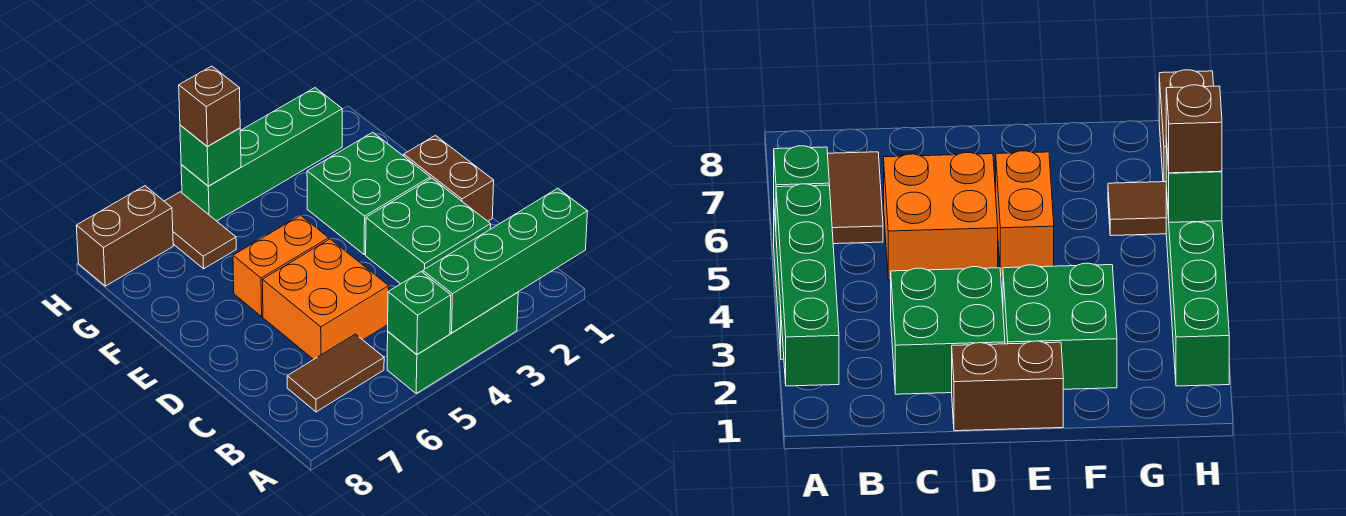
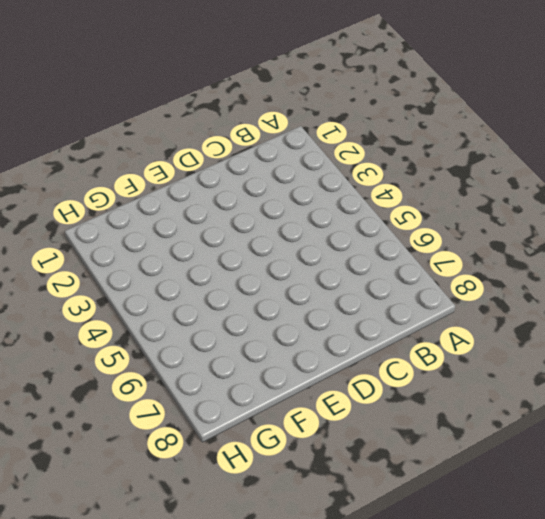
none -> green brick A3:A5 level 1
none -> brown tile B6:B7 level 1
none -> green brick C2:D3 level 1

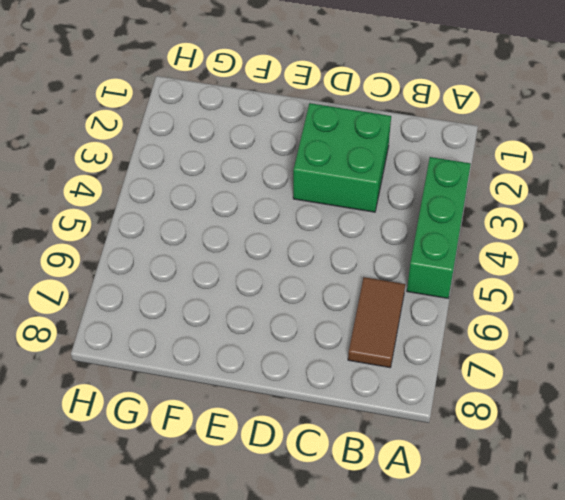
none -> orange brick C5:D6 level 1
none -> brown brick D1:E1 level 1
none -> green brick E2:F3 level 1

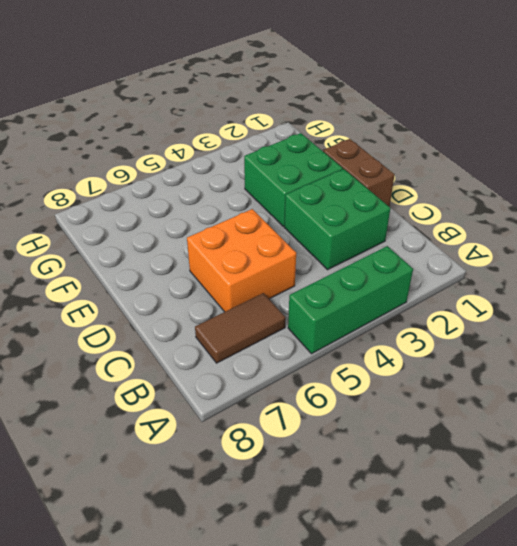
none -> orange brick E5:E6 level 1
none -> brown tile G6:H6 level 1
none -> green brick H2:H5 level 1

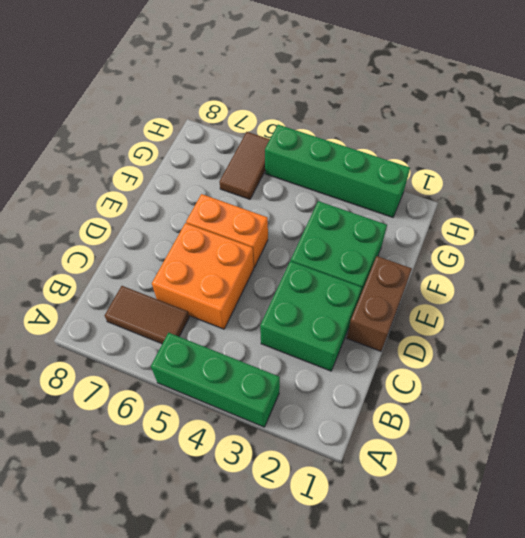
none -> brown brick H7:H8 level 1
none -> green brick A1:A4 level 2
none -> green brick A5 level 2

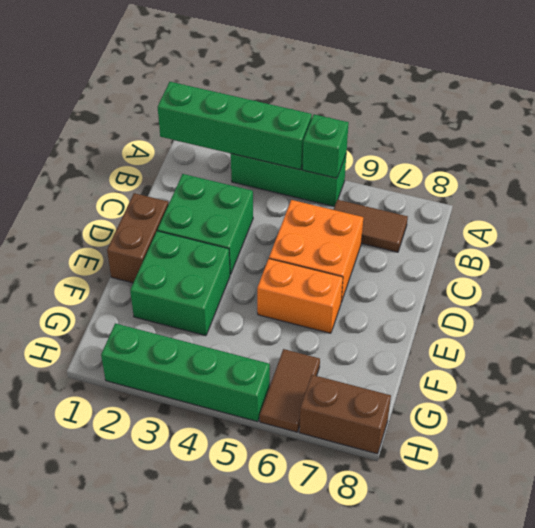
none -> green brick H5 level 2
none -> brown brick H5 level 3

